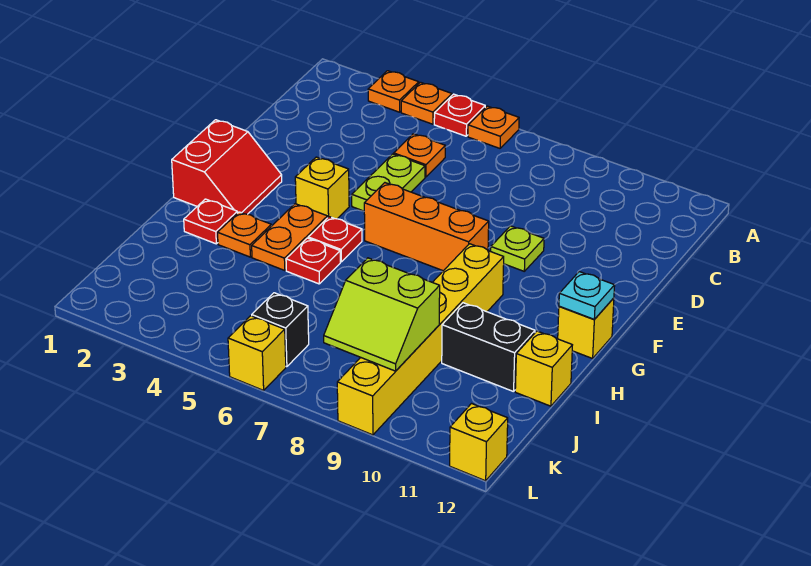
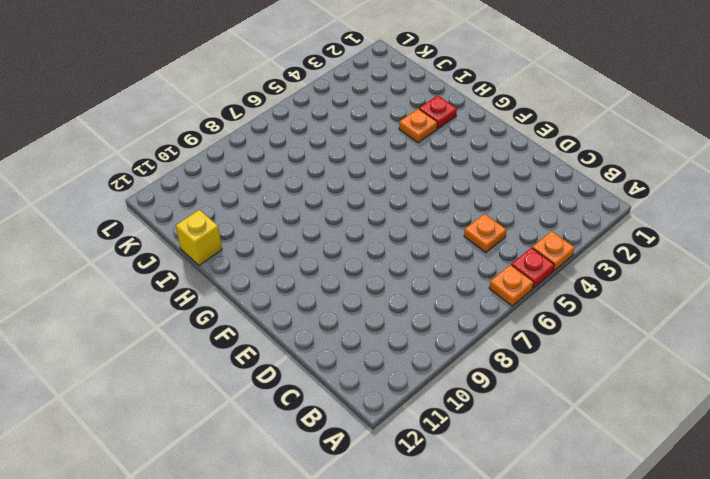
none -> orange plate A3 level 1
none -> lime plate D5:E5 level 1
none -> lime plate E9 level 1

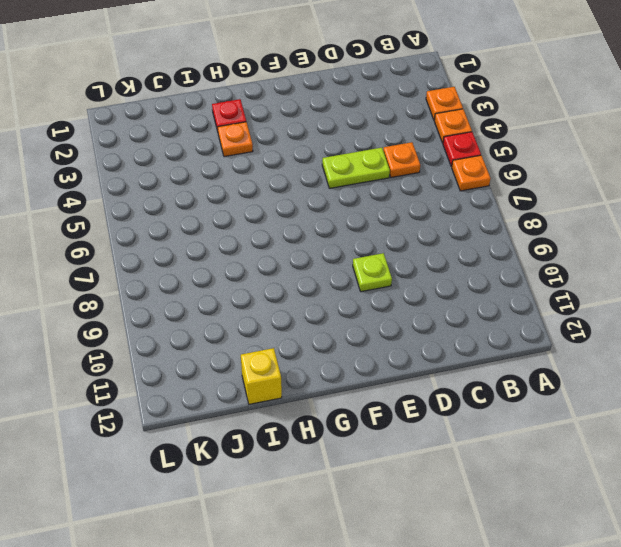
none -> red slope F1:G2 level 1 top 1
none -> yellow brick F4 level 1
none -> orange brick F6:F8 level 1

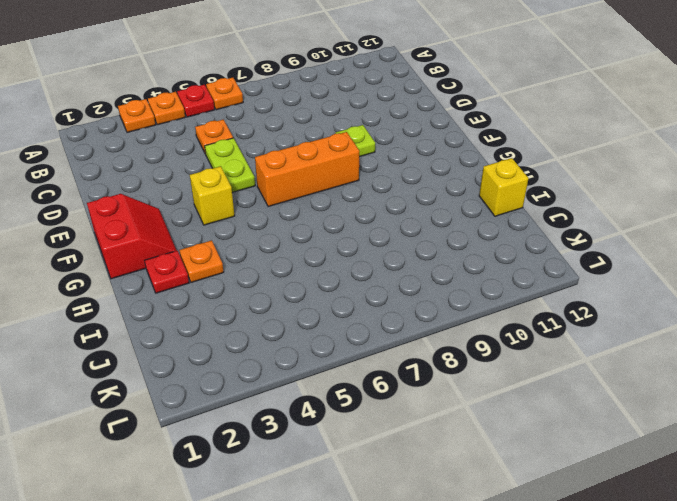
none -> orange plate G4:H4 level 1
none -> red plate G5 level 1
none -> yellow brick G9:L9 level 1

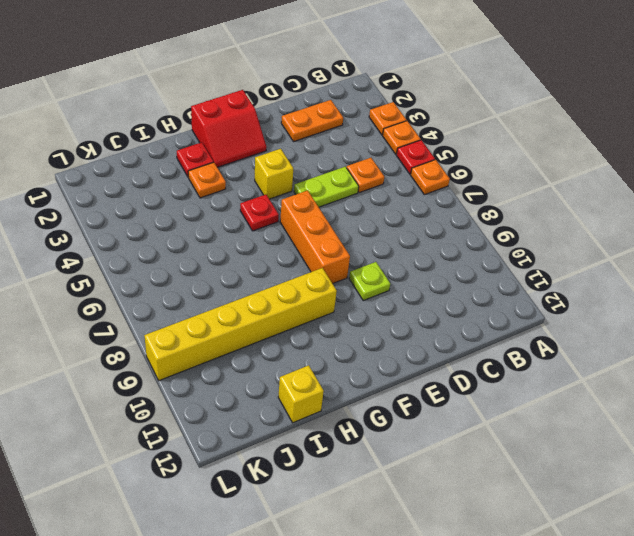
orange plate C2:D2 level 1 -> orange plate G4:H4 level 1
none -> yellow brick G12 level 1
none -> red plate H5 level 1
none -> black brick I10:I11 level 1

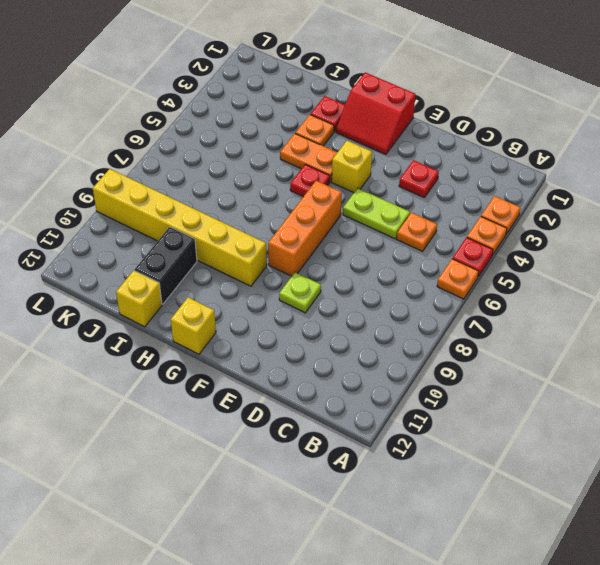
red plate D3 level 1 -> red plate H5 level 1
none -> black brick K6 level 1
none -> yellow brick L6 level 1
none -> yellow brick L12 level 1

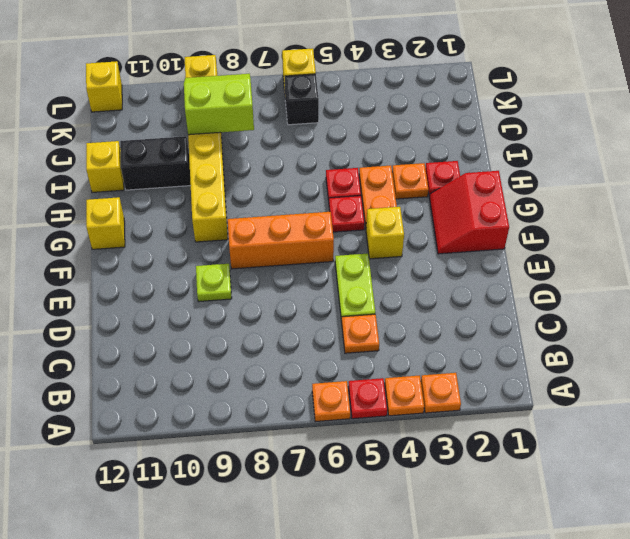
none -> cyan plate G12 level 2

